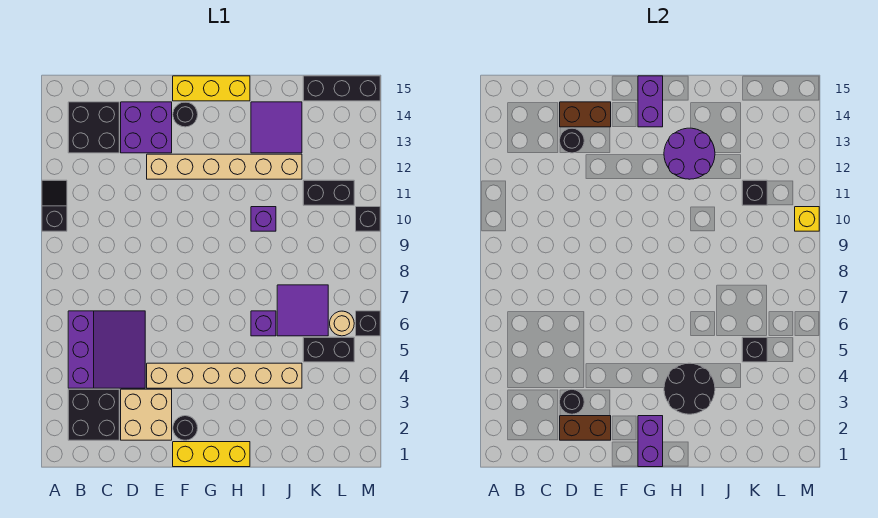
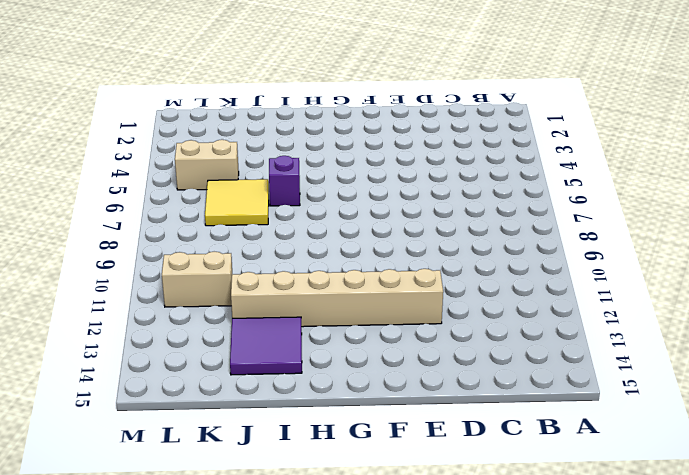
yellow tile J6:K7 level 1 -> purple tile J6:K7 level 1
tan brick K5:L5 level 1 -> black brick K5:L5 level 1
tan brick K11:L11 level 1 -> black brick K11:L11 level 1
none -> black slope A10:A11 level 1 top 10
none -> black brick B2:C3 level 1
none -> purple slope B4:D6 level 1 top B
none -> black brick B13:C14 level 1

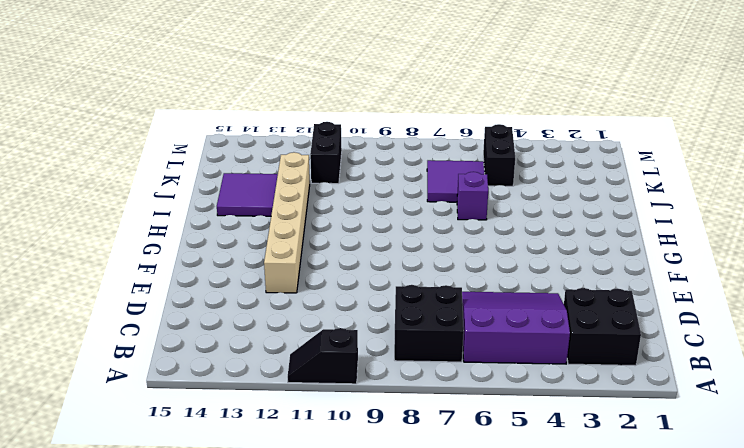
black brick B7:C8 level 1 -> black brick B13:C14 level 1
none -> tan brick D2:E3 level 1
none -> purple brick D13:E14 level 1
none -> tan brick E4:J4 level 1
none -> yellow brick F1:H1 level 1

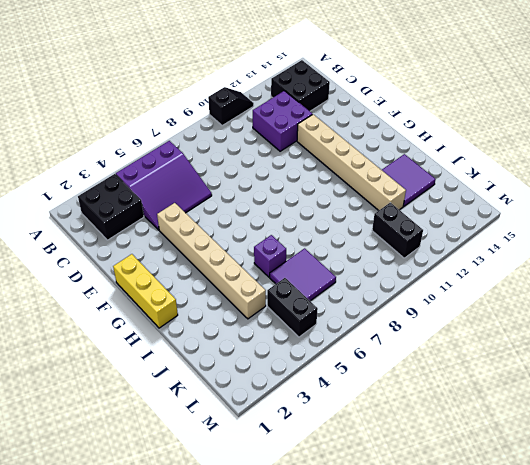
purple brick C11:D12 level 1 -> purple brick D13:E14 level 1
none -> tan brick D2:E3 level 1
none -> black round brick F2 level 1
none -> black round brick F14 level 1
none -> yellow brick F15:H15 level 1

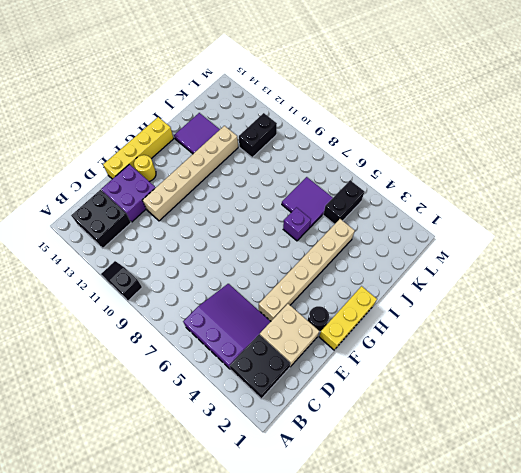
yellow brick E15:H15 level 1 -> yellow brick F15:H15 level 1
yellow round brick F14 level 1 -> black round brick F14 level 1
none -> purple brick I10 level 1
none -> black brick K15:M15 level 1
none -> tan round brick L6 level 1
none -> black brick M6 level 1

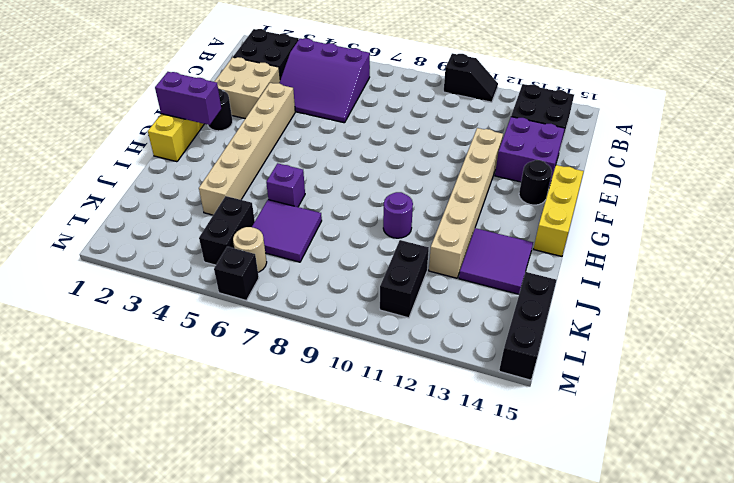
purple round brick I10 level 1 -> purple brick I10 level 1
none -> black brick M10 level 1
none -> brown brick D2:E2 level 2
none -> black round brick D3 level 2
none -> black round brick D13 level 2

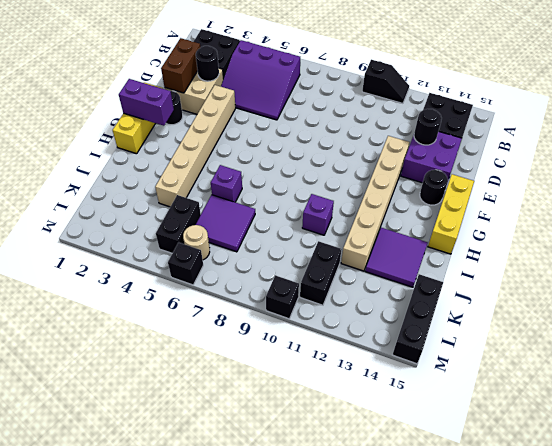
none -> brown brick D14:E14 level 2
none -> purple brick G14:G15 level 2
none -> black round brick H3:I4 level 2
none -> purple round brick H12:I13 level 2

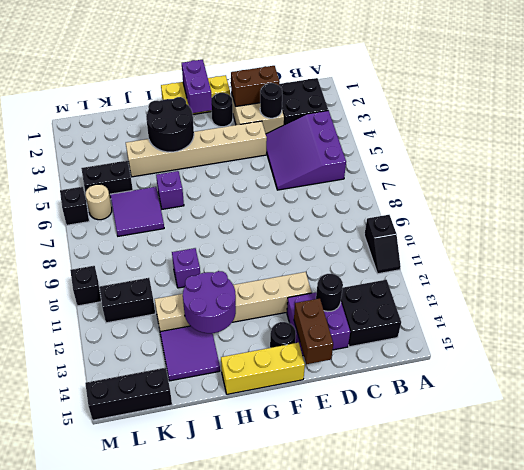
brown brick E14:E15 level 2 -> brown brick D14:E14 level 2
none -> purple brick G14:G15 level 2
none -> black brick K5 level 2
none -> black brick K11 level 2
none -> yellow brick M10 level 2

